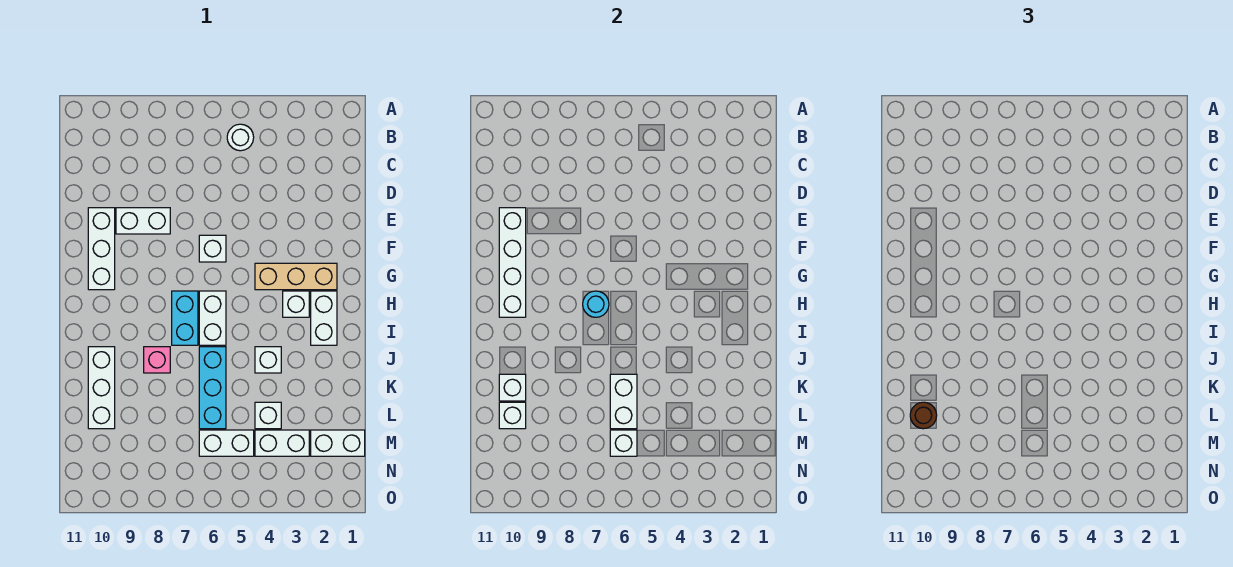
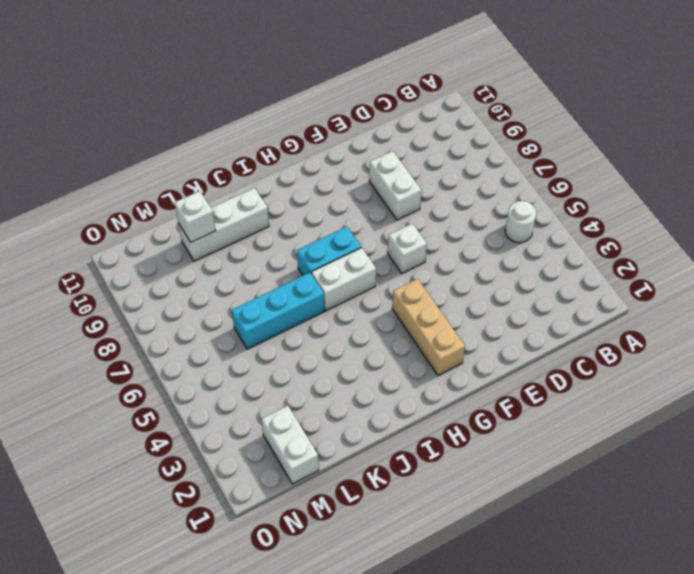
none -> white brick E10:G10 level 1
none -> white brick H2:I2 level 1
none -> white brick H3 level 1

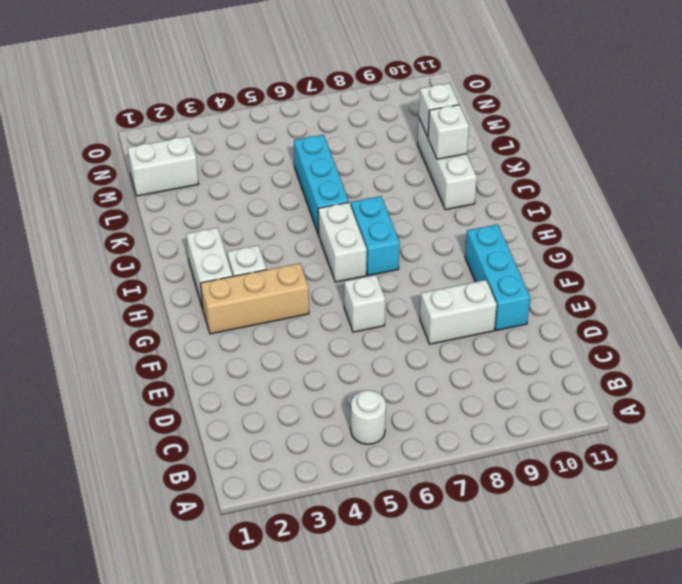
cyan brick E10:G10 level 1 -> white brick E10:G10 level 1
none -> white brick J4 level 1
none -> pink brick J8 level 1
none -> white brick L4 level 1

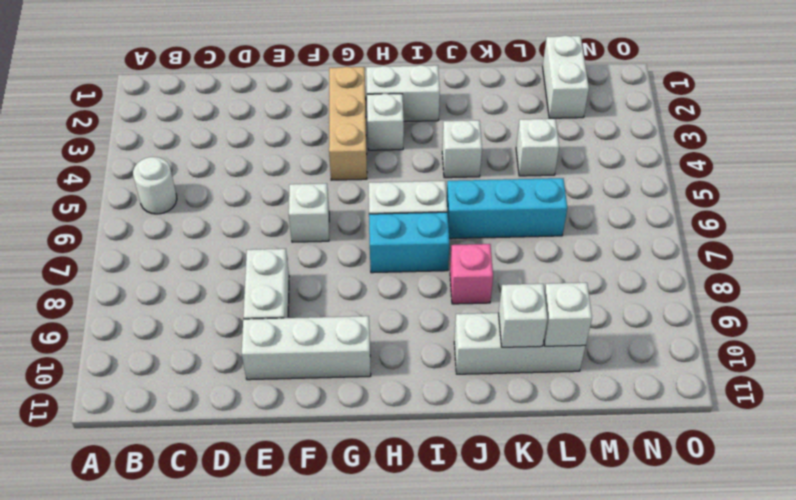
none -> white brick M3:M4 level 1
none -> white brick M5:M6 level 1
none -> white brick E10:H10 level 2

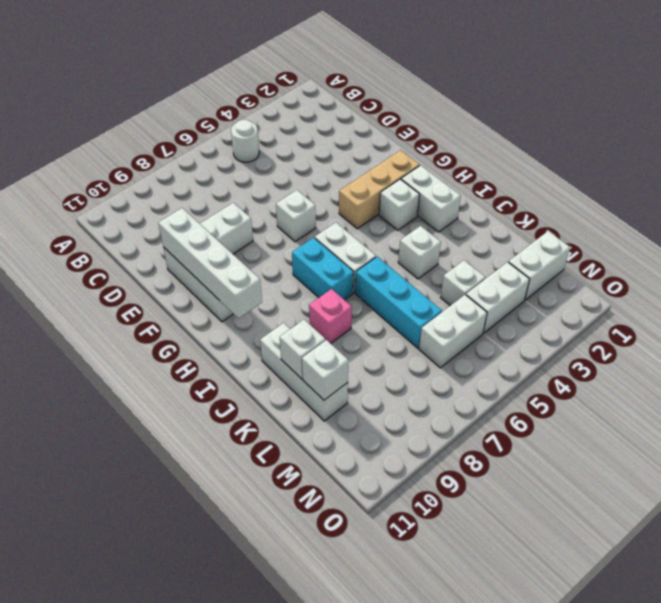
none -> cyan round brick H7 level 2
none -> white brick K6:L6 level 2
none -> white brick M6 level 2

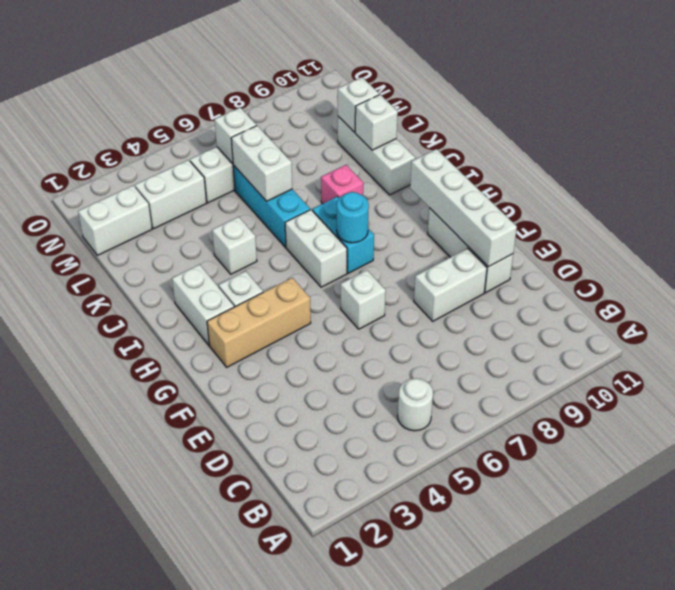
none -> white brick L4 level 1
none -> brown round brick L10 level 3

